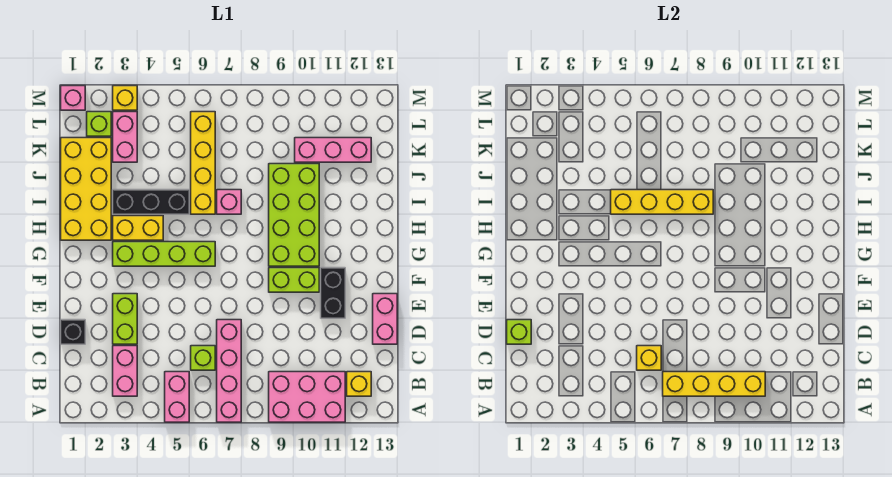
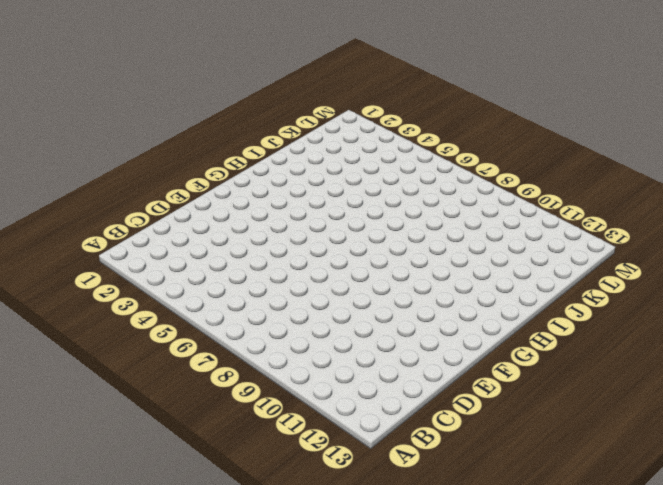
none -> pink brick A5:B5 level 1
none -> pink brick A7:D7 level 1
none -> pink brick A9:B11 level 1

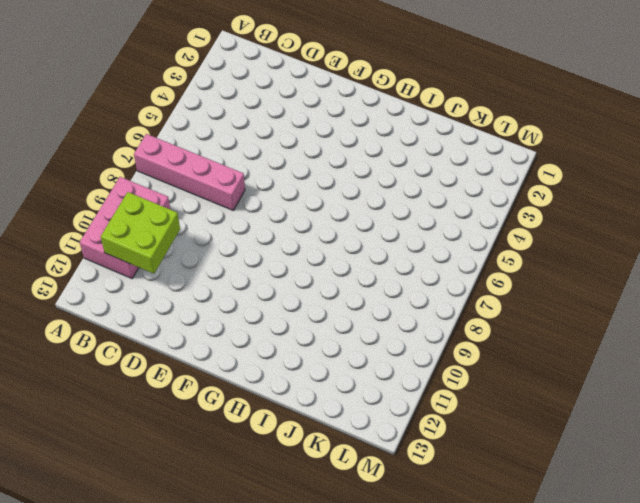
lime brick B10:C11 level 2 -> yellow brick B7:B10 level 2
none -> pink brick A5:B5 level 1
none -> pink brick B3:C3 level 1
none -> yellow brick B12 level 1

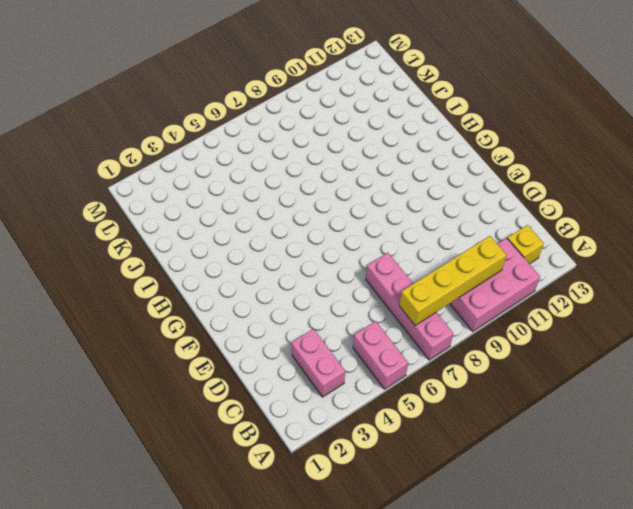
none -> lime brick C6 level 1
none -> black brick D1 level 1
none -> lime brick D3:E3 level 1

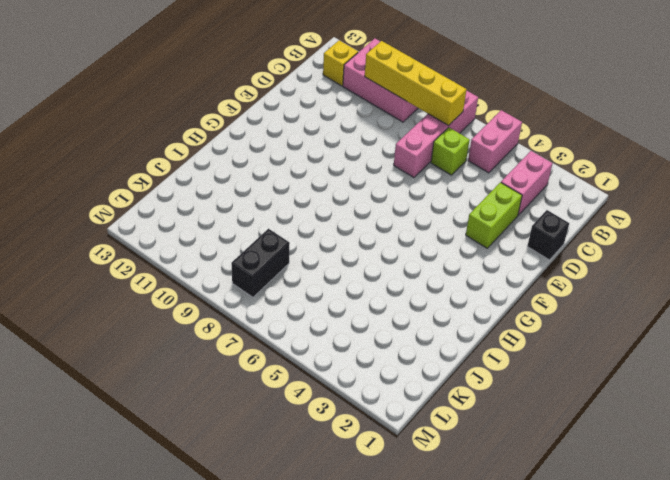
black brick K8:L8 level 1 -> black brick E11:F11 level 1
none -> pink brick D13:E13 level 1
none -> lime brick F9:F10 level 1
none -> lime brick G3:G6 level 1

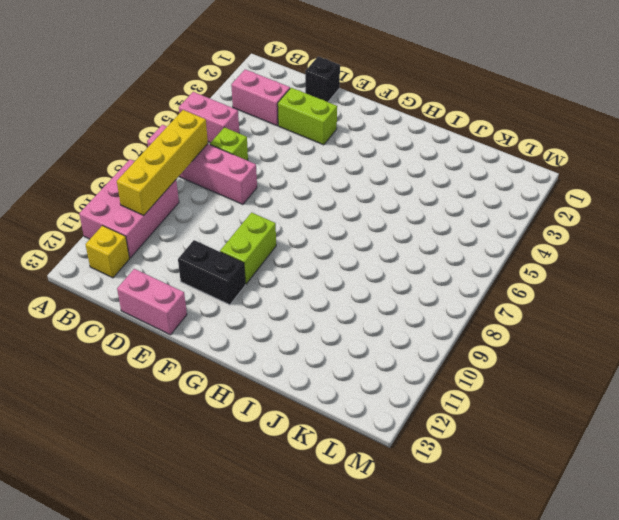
none -> lime brick G3:G6 level 1
none -> lime brick G9:J10 level 1
none -> yellow brick H1:K2 level 1

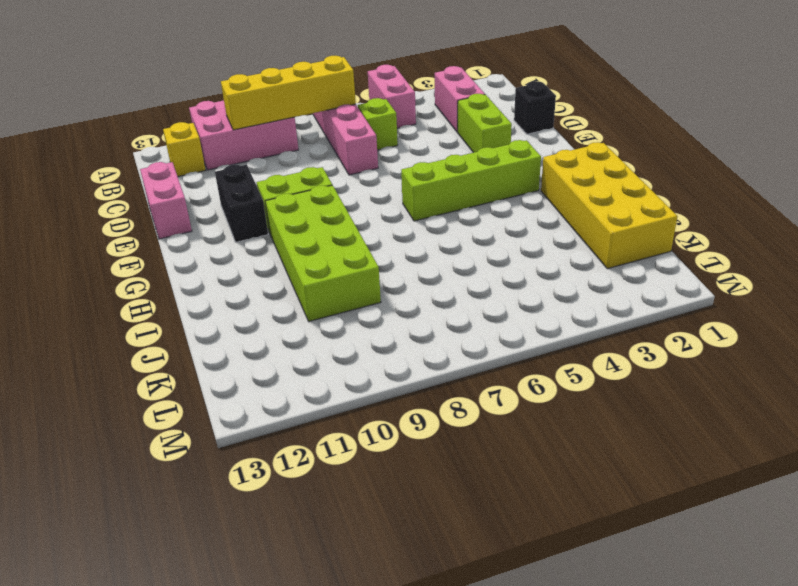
none -> yellow brick H3:H4 level 1
none -> black brick I3:I5 level 1
none -> yellow brick I6:L6 level 1

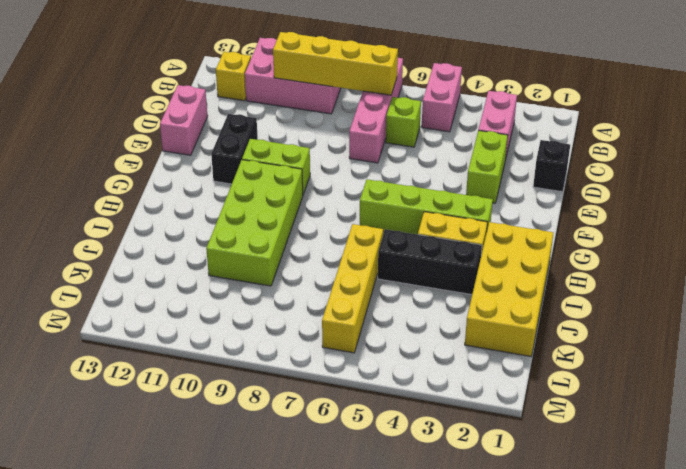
none -> pink brick I7 level 1
none -> pink brick K3:L3 level 1
none -> pink brick K10:K12 level 1

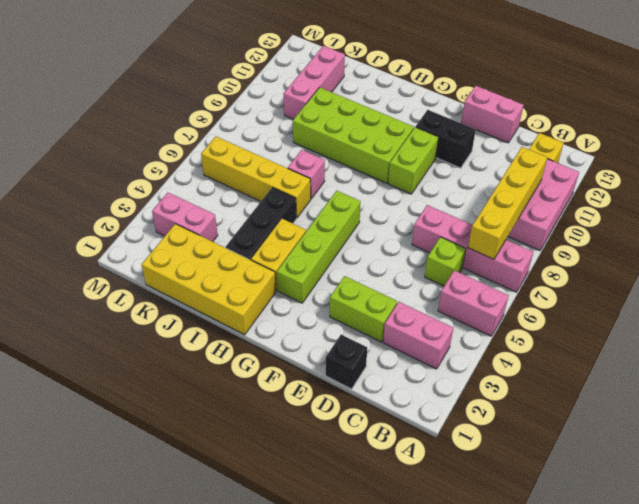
none -> lime brick L2 level 1
none -> pink brick M1 level 1
none -> yellow brick M3 level 1

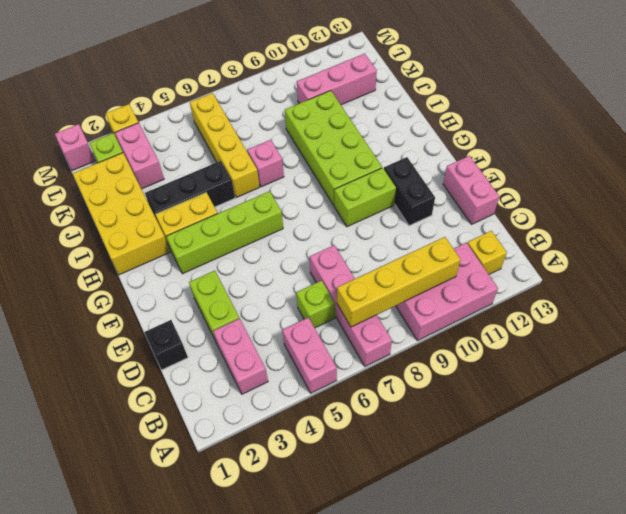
none -> yellow brick C6 level 2
none -> lime brick D1 level 2
none -> yellow brick I5:I8 level 2

